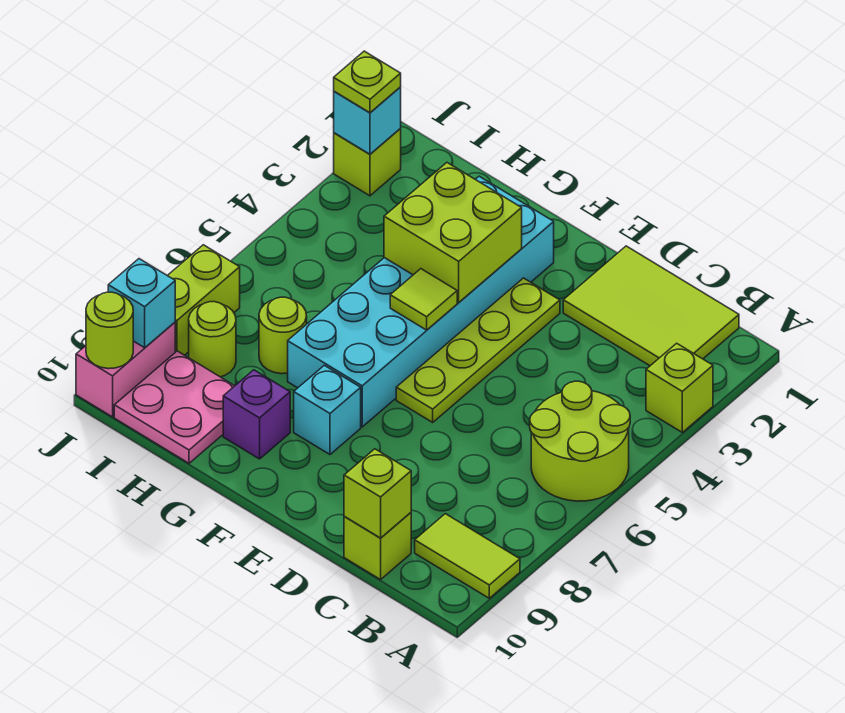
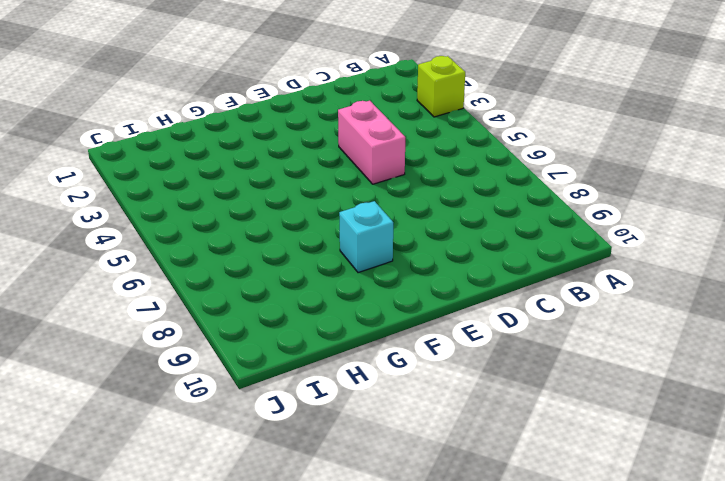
pink brick D4:D5 level 1 -> pink brick J9:J10 level 1
none -> lime round brick A5:B6 level 1
none -> lime tile A9:B9 level 1
none -> lime tile B1:D2 level 1

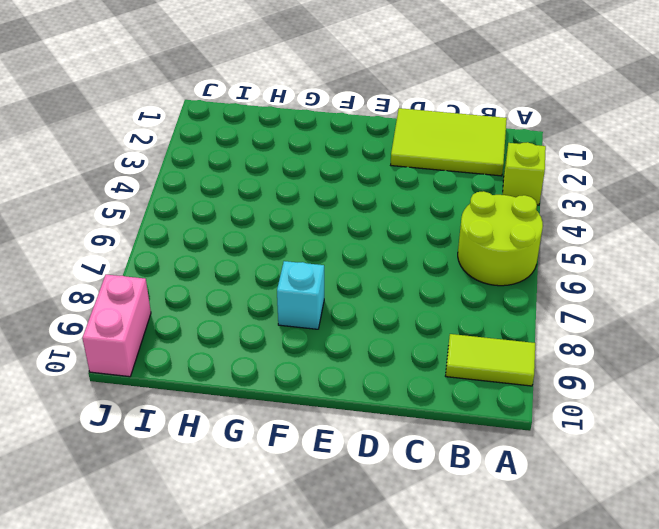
none -> lime brick C10 level 1
none -> lime plate E3:E6 level 1
none -> cyan brick F2:G7 level 1

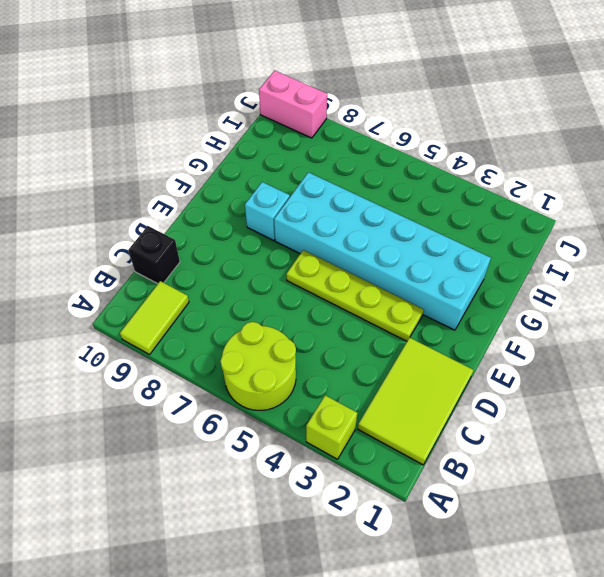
black brick C10 level 1 -> lime brick C10 level 1
none -> purple brick G9 level 1
none -> lime round brick H7 level 1
none -> pink plate H9:I10 level 1

